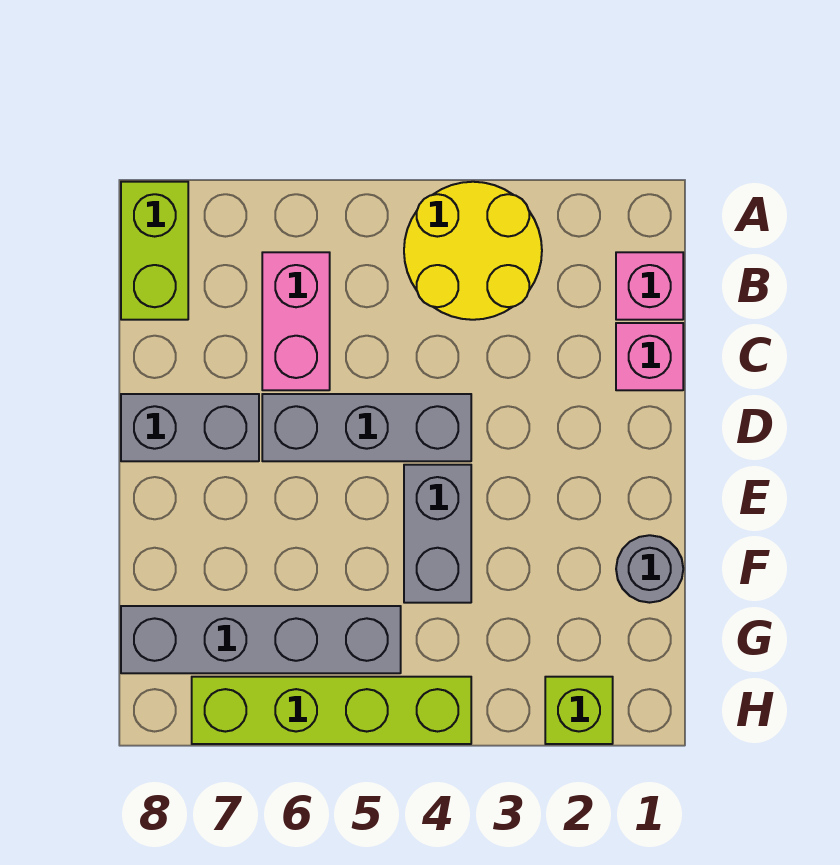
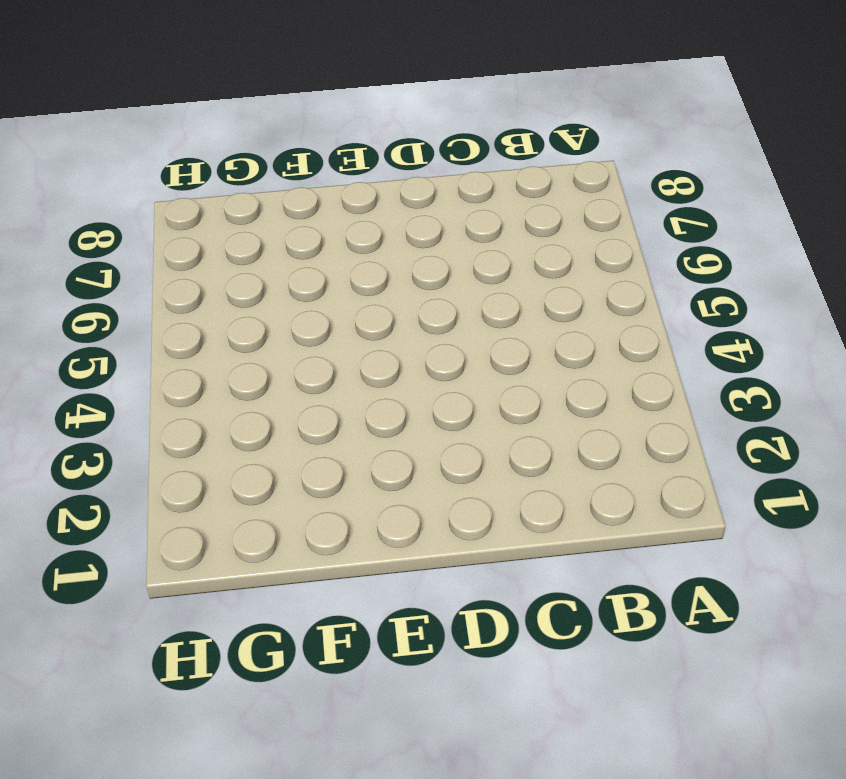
none -> yellow round brick A3:B4 level 1
none -> lime brick A8:B8 level 1
none -> pink brick B1 level 1

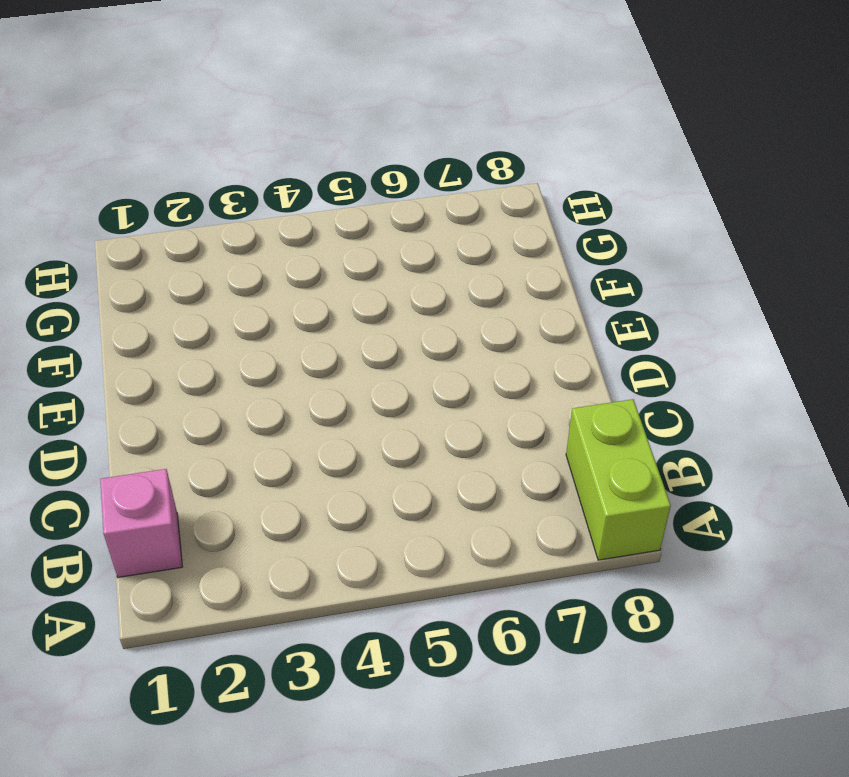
none -> yellow round brick A3:B4 level 1
none -> pink brick B6:C6 level 1
none -> pink brick C1 level 1

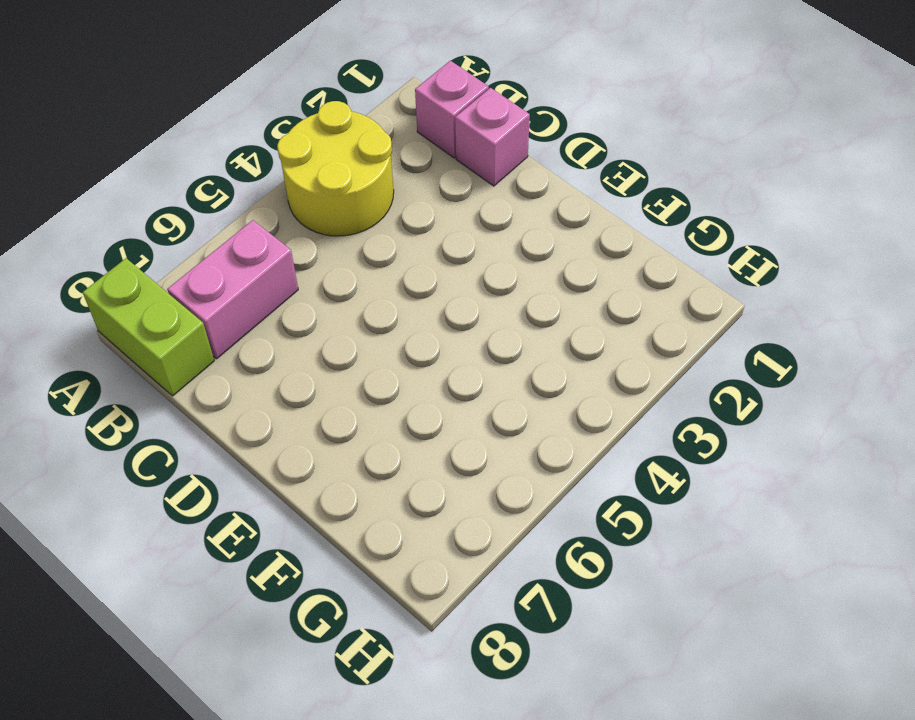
pink brick B6:B7 level 1 -> pink brick B6:C6 level 1
none -> grey brick D4:D6 level 1
none -> grey brick D7:D8 level 1
none -> grey brick E4:F4 level 1

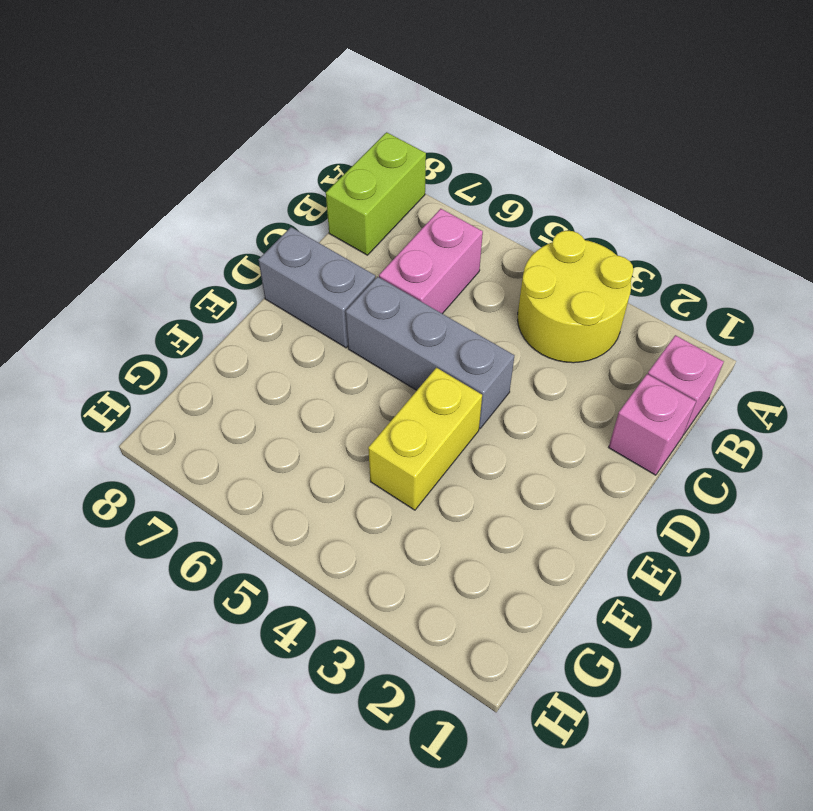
yellow brick E4:F4 level 1 -> grey brick E4:F4 level 1
none -> grey round brick F1 level 1
none -> grey brick G5:G8 level 1
none -> lime brick H2 level 1

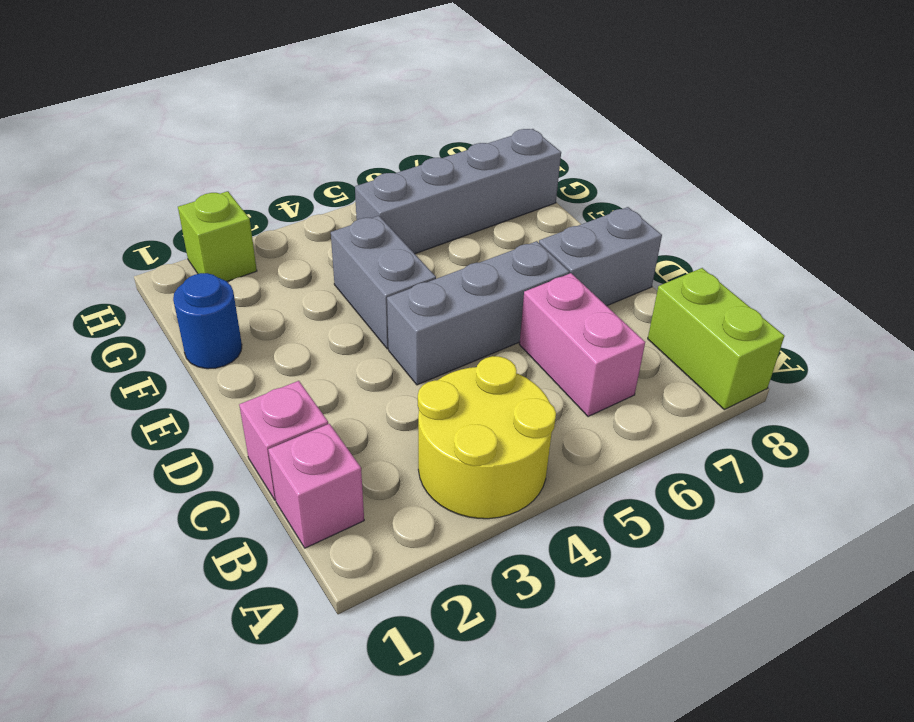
blue round brick F1 level 1 -> grey round brick F1 level 1
none -> lime brick H4:H7 level 1

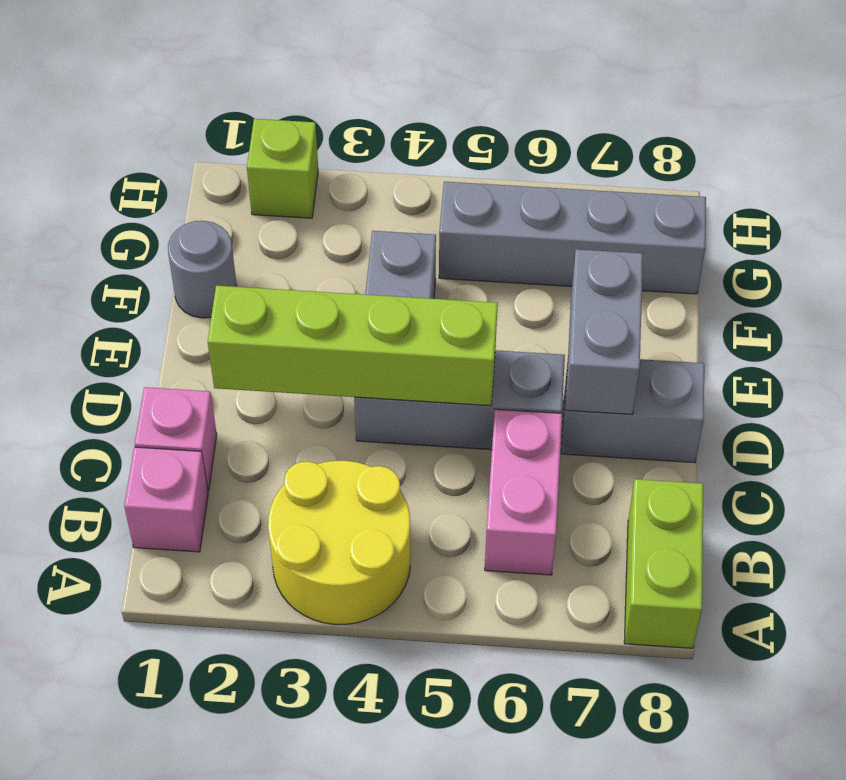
lime brick D2:D5 level 2 -> lime brick H4:H7 level 1
grey brick D7:E7 level 2 -> none

